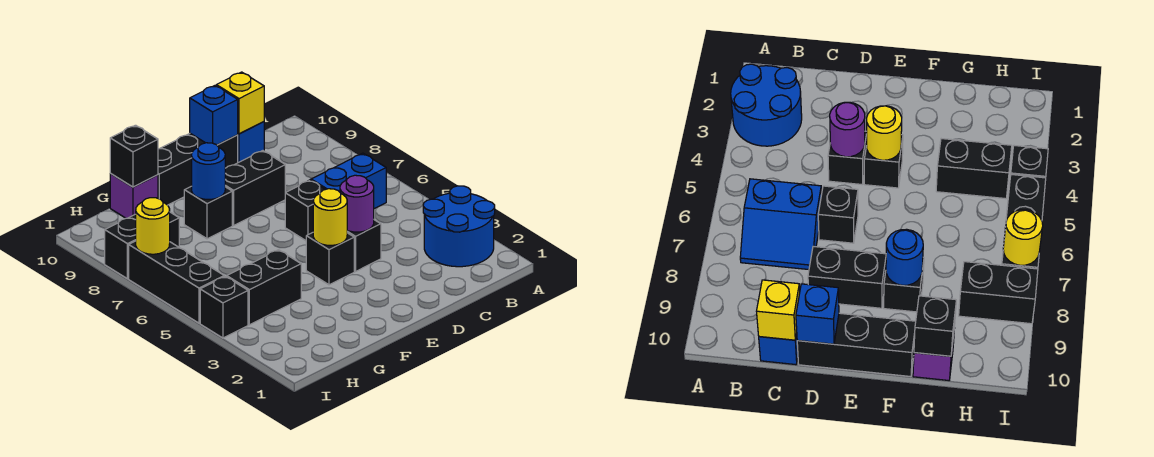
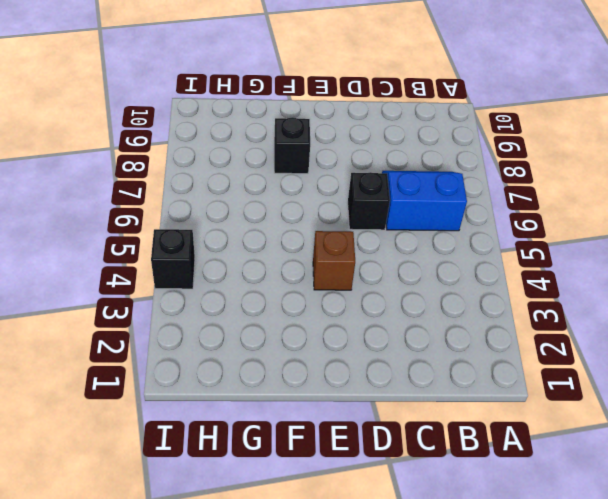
brown brick E4 level 1 -> black brick E4 level 1
none -> blue round brick A2:B3 level 1
none -> blue brick C10 level 1
none -> black brick D4 level 1

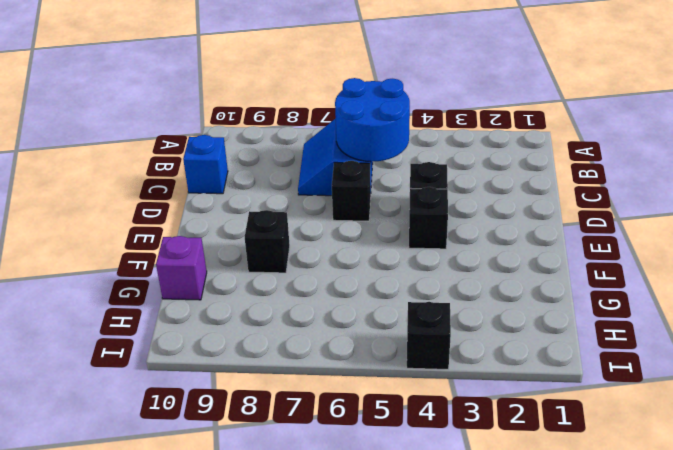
blue round brick B5:C6 level 2 -> blue round brick A2:B3 level 1
none -> black brick D8:E8 level 1
none -> black brick D10:F10 level 1
none -> black brick G4:H4 level 1

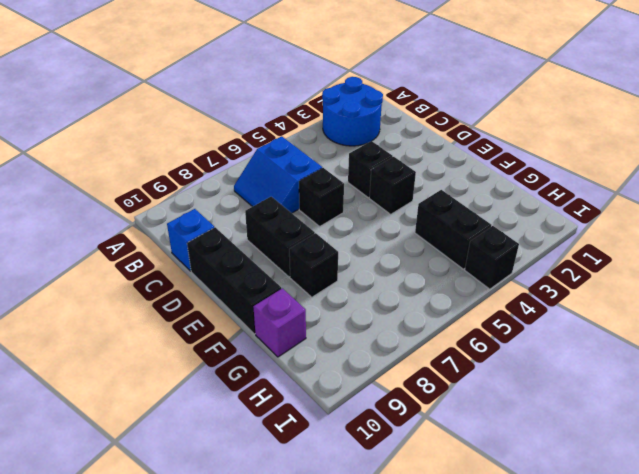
none -> black brick H8:I8 level 1
none -> black brick I5:I7 level 1
none -> yellow brick C10 level 2

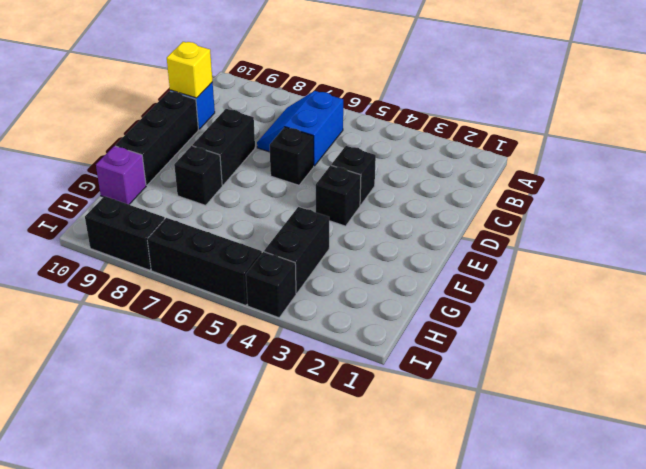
black brick I8:I9 level 1 -> black brick H8:I8 level 1
none -> blue round brick A2:B3 level 1
none -> purple round brick D4 level 2
none -> blue brick D10 level 2

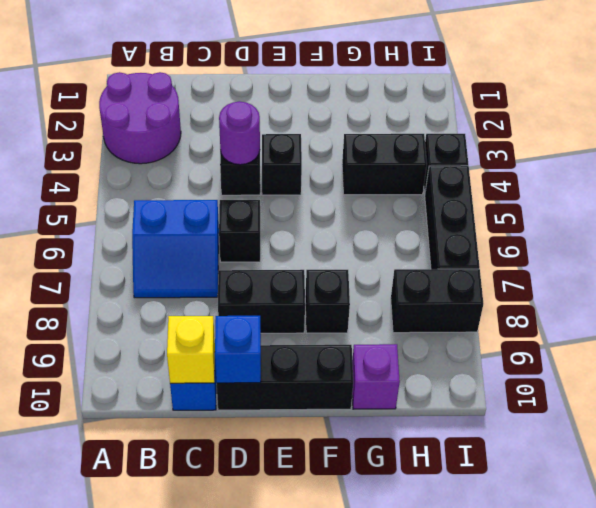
purple round brick A2:B3 level 1 -> blue round brick A2:B3 level 1
none -> yellow round brick E4 level 2
none -> blue round brick F8 level 2
none -> black brick G10 level 2

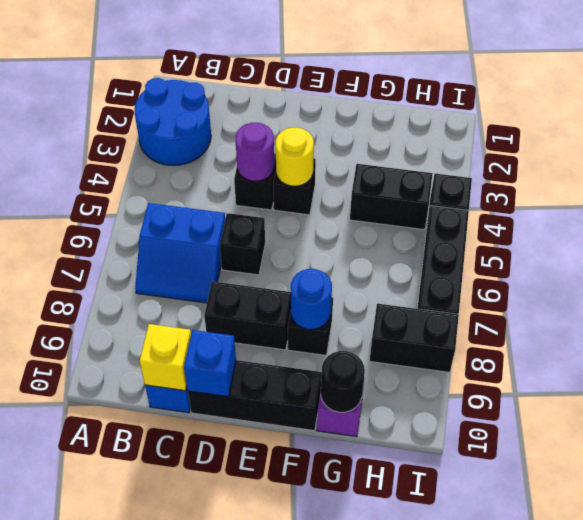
black round brick G10 level 2 -> black brick G10 level 2
none -> yellow round brick I7 level 2

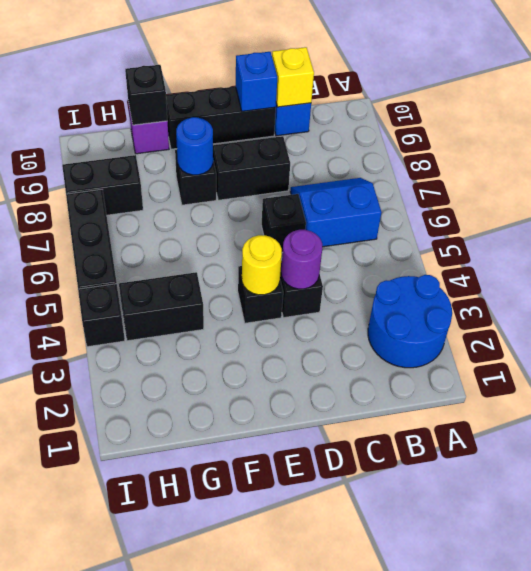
none -> yellow round brick I7 level 2

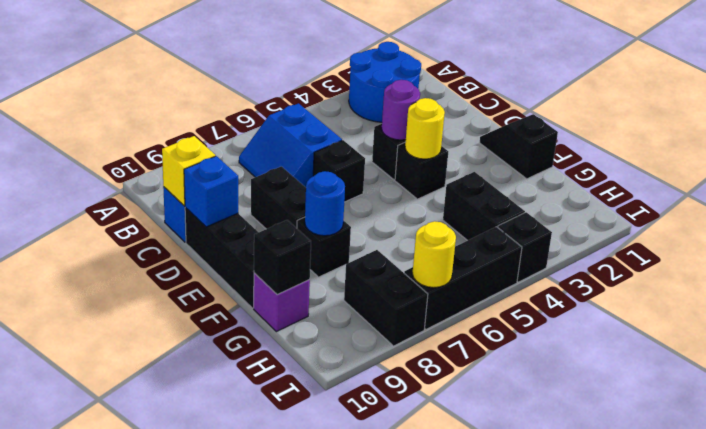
black slope E1:F1 level 1 top F -> none

